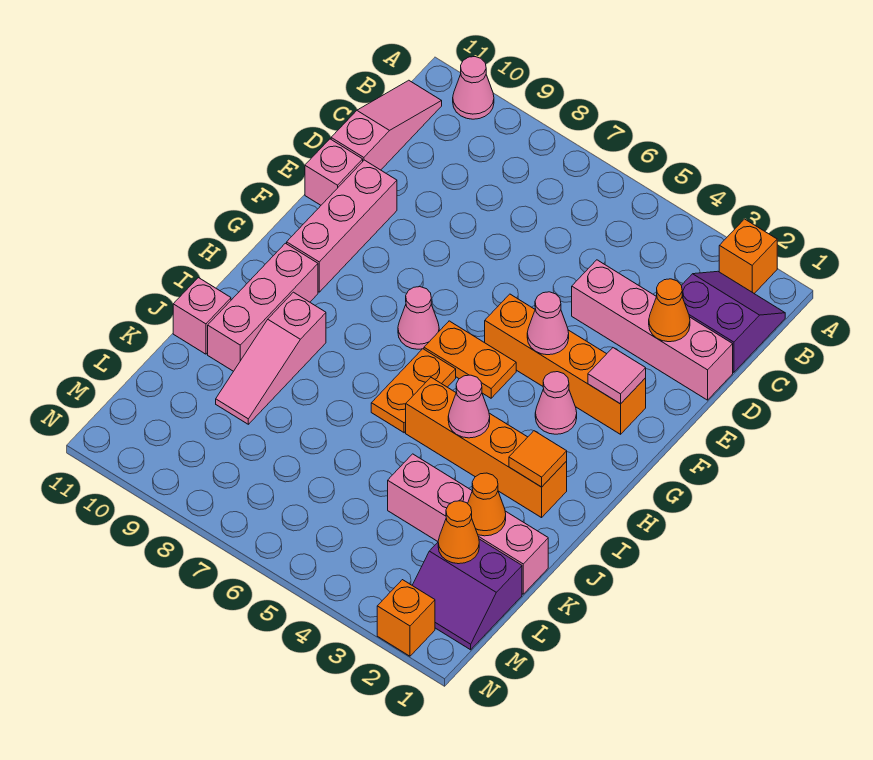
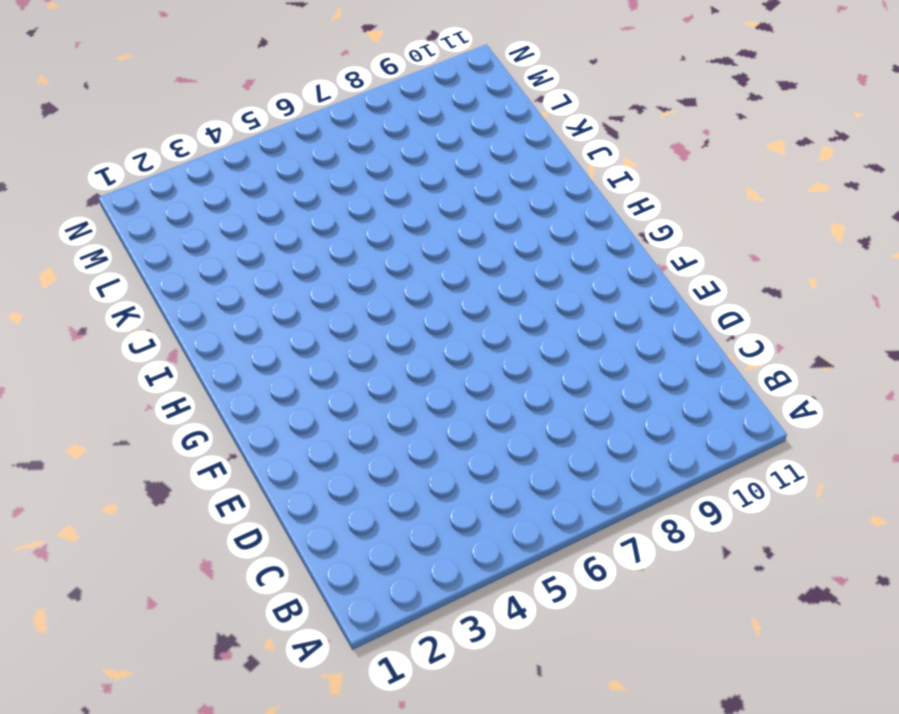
none -> orange brick A2 level 1
none -> pink cone A10 level 1
none -> purple slope B1:C2 level 1 top C

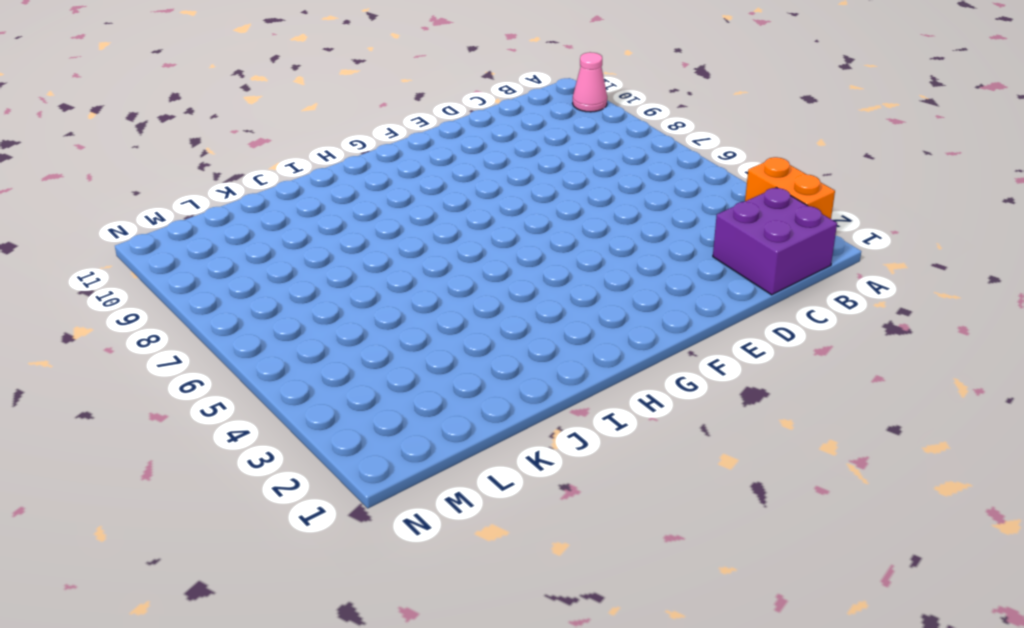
orange brick A2:A3 level 1 -> orange brick A2 level 1
purple brick B1:C2 level 1 -> purple slope B1:C2 level 1 top C
none -> pink slope B11:D11 level 1 top D
none -> pink brick D1:D4 level 1
none -> pink brick E10:G10 level 1

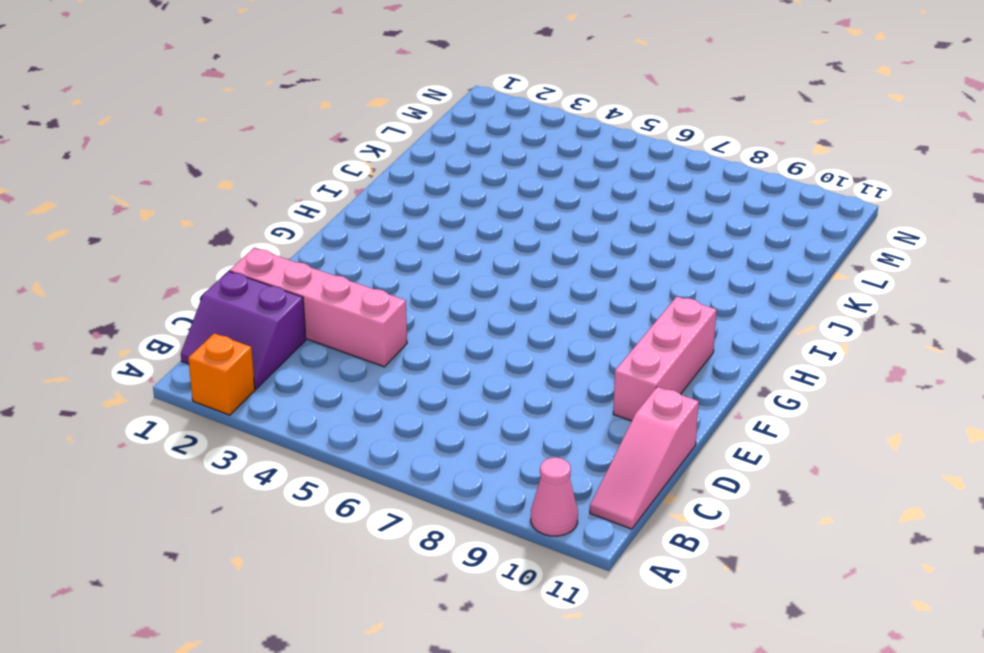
none -> pink brick E11 level 1
none -> orange brick F2:F5 level 1
none -> pink cone G3 level 1

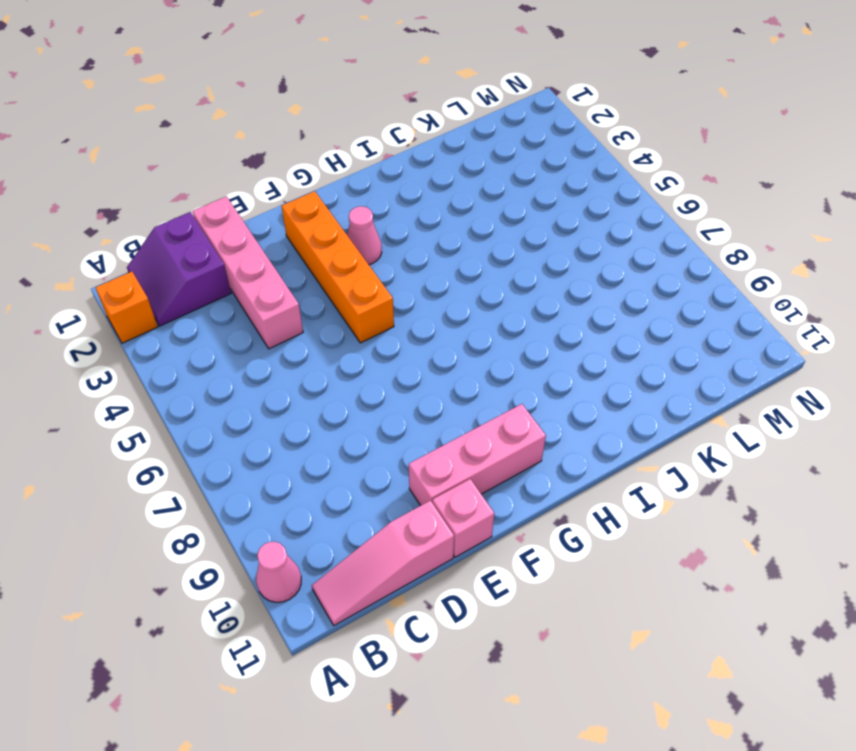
none -> orange plate G5:G6 level 1
none -> pink cone G7 level 1
none -> orange plate H6:I6 level 1

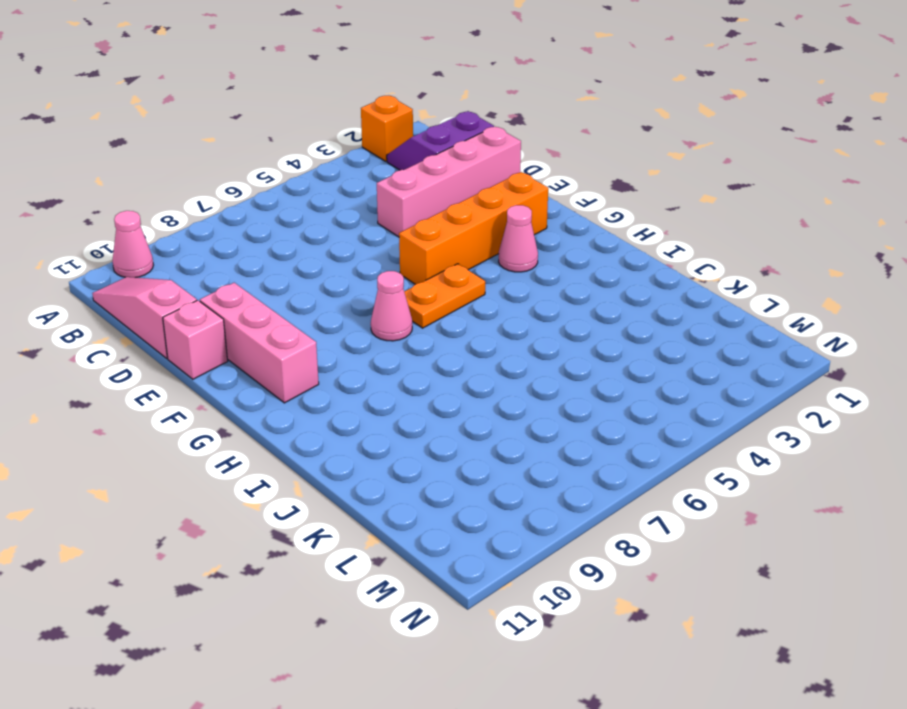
none -> orange plate H6:I6 level 1
none -> pink brick H10:J10 level 1
none -> orange brick I2:I5 level 1

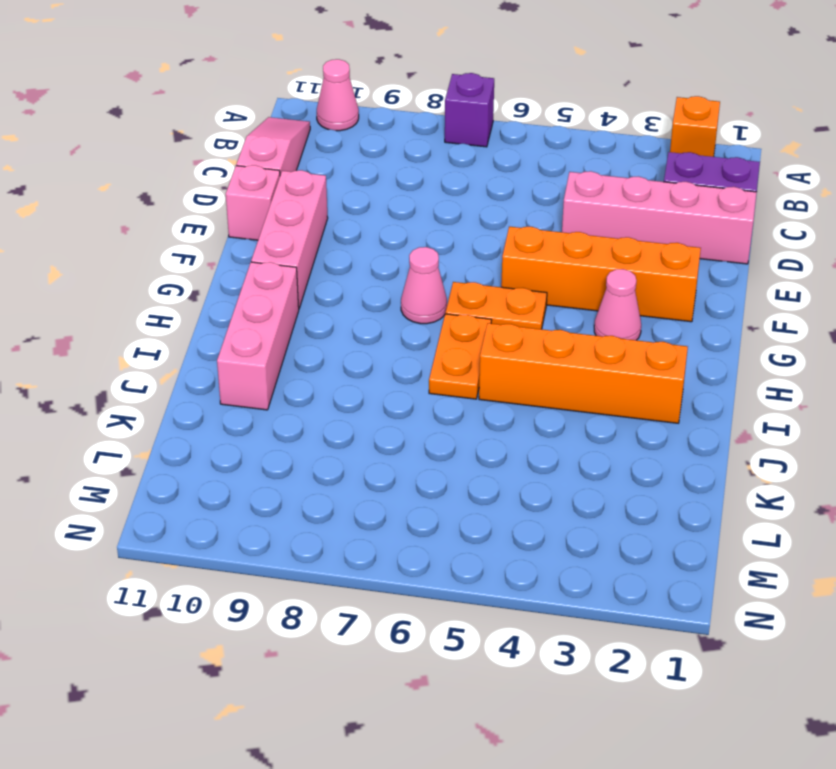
purple brick A7 level 1 -> none
none -> pink slope I9:K9 level 1 top I
none -> pink brick J11 level 1
none -> pink brick K1:K4 level 1

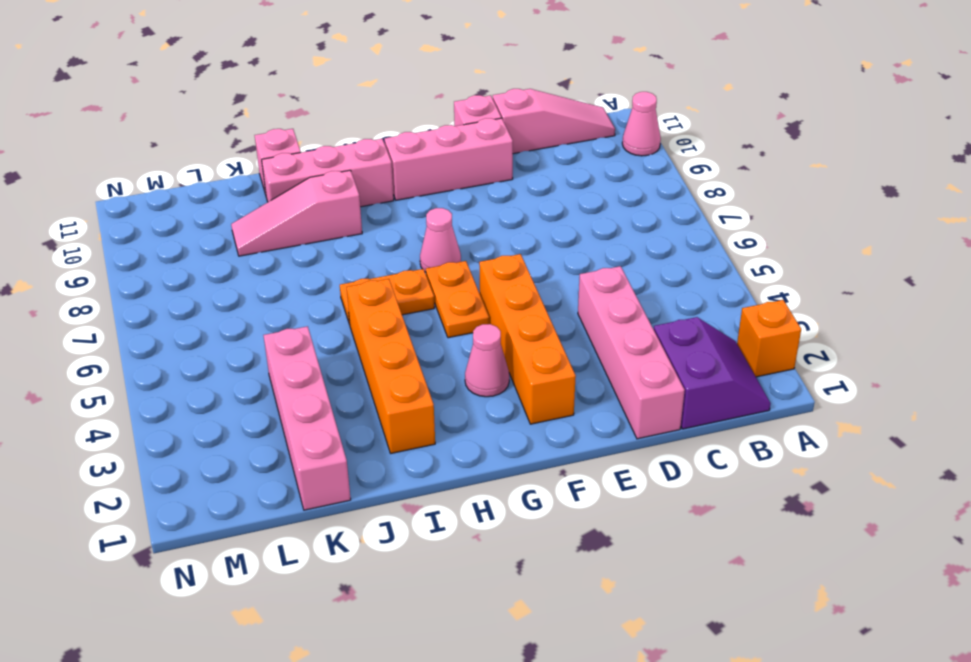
none -> purple slope L1:M2 level 1 top L
none -> orange brick N2 level 1
none -> orange cone D2 level 2

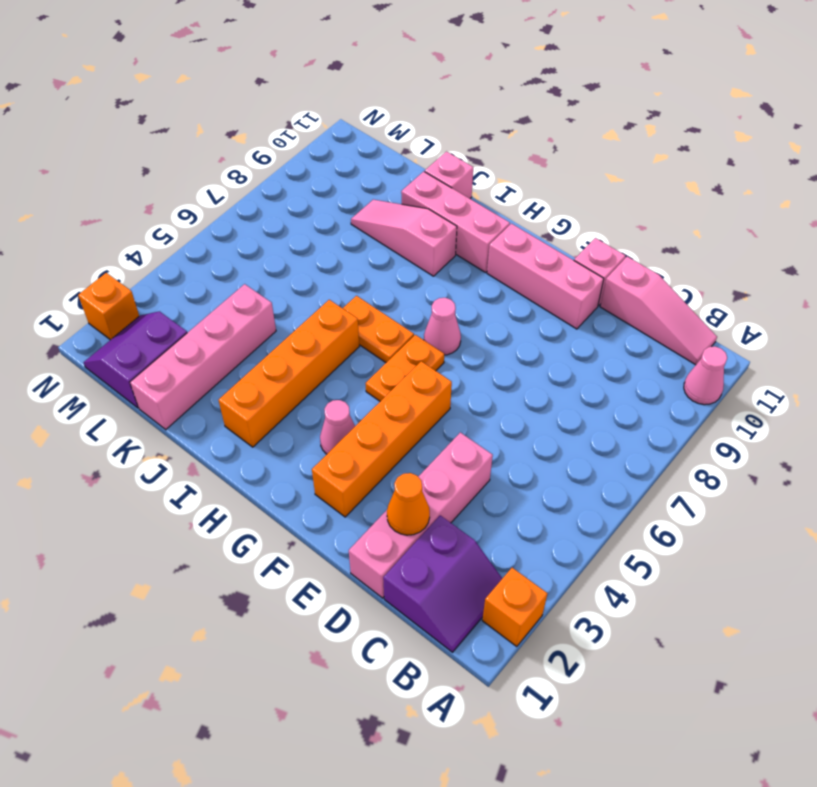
none -> pink tile F2 level 2
none -> pink cone F4 level 2
none -> orange tile I2 level 2

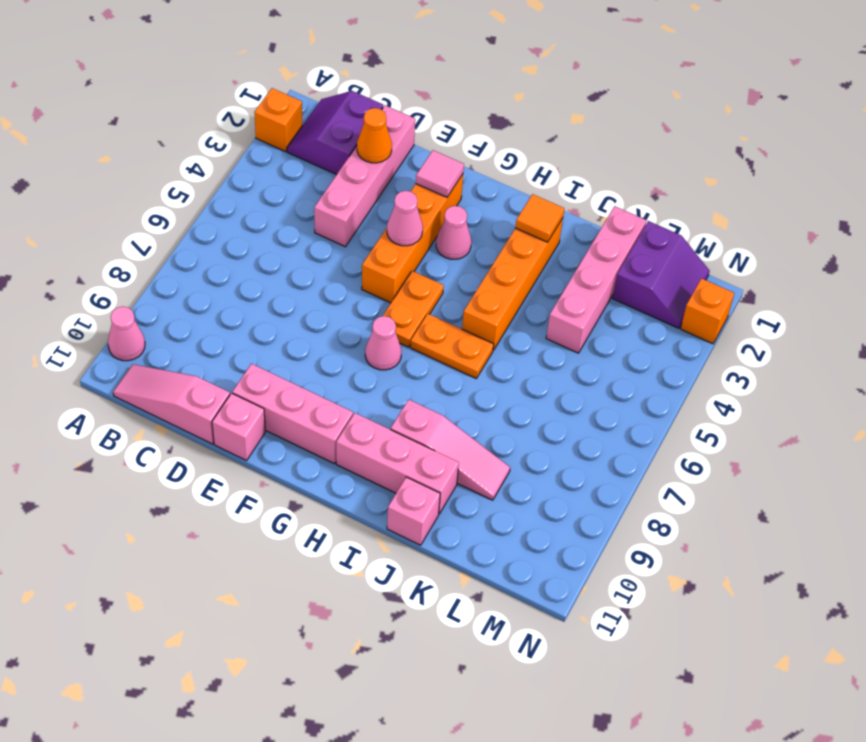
none -> pink cone I4 level 2
none -> orange cone K2 level 2
none -> orange cone L2 level 2

